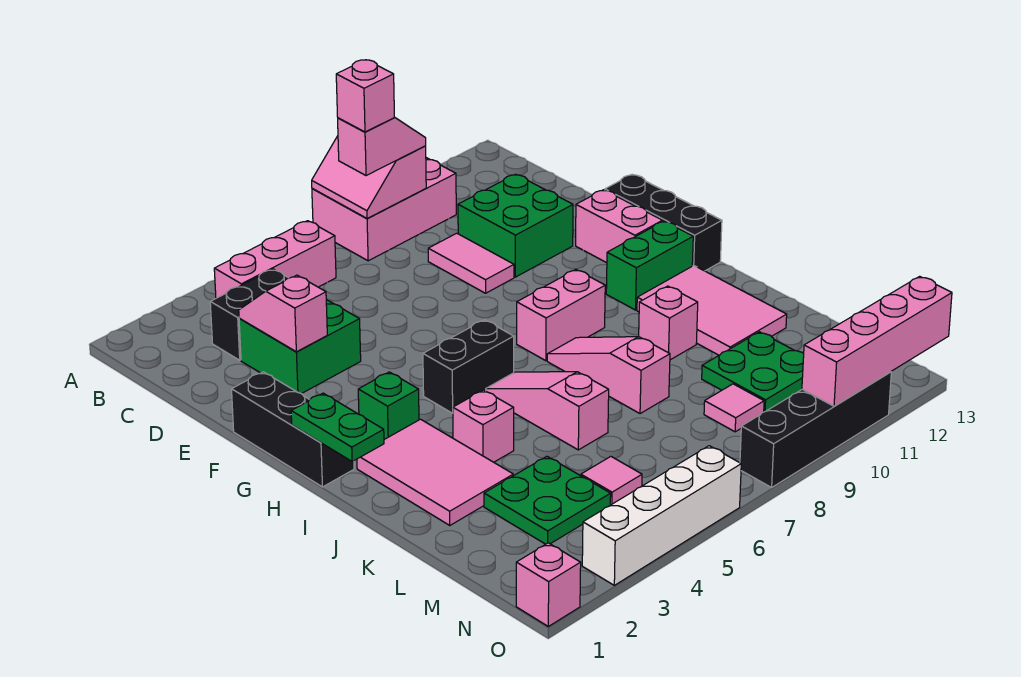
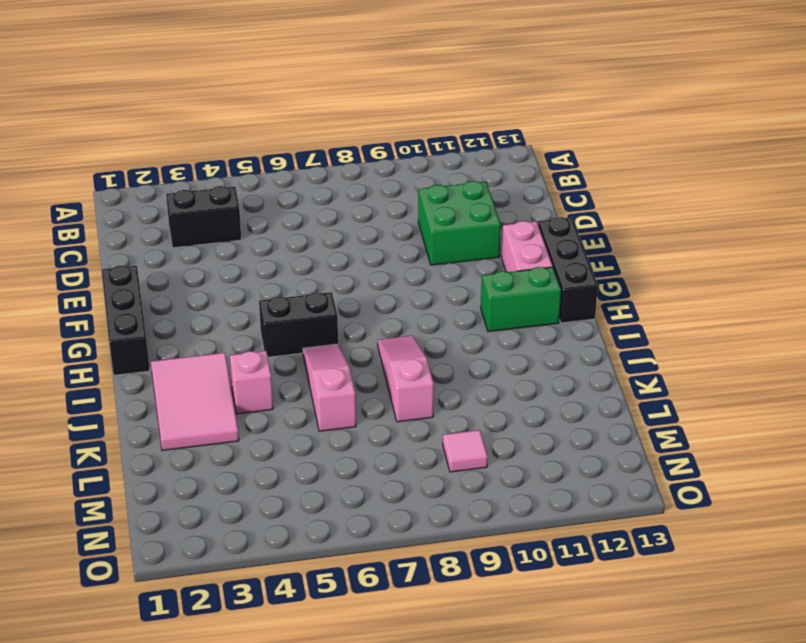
none -> pink brick A8:B10 level 1
none -> pink brick B4:B6 level 1
none -> green brick D3:E4 level 1
none -> pink tile D9:E9 level 1

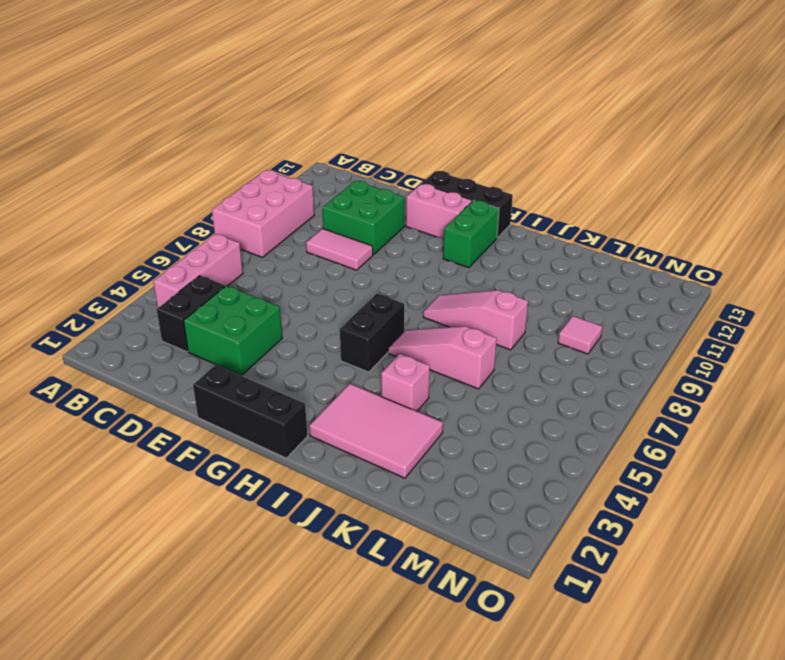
none -> green brick H3 level 1
none -> pink brick H8:H9 level 1
none -> pink tile I11:K12 level 1
none -> pink brick J10 level 1

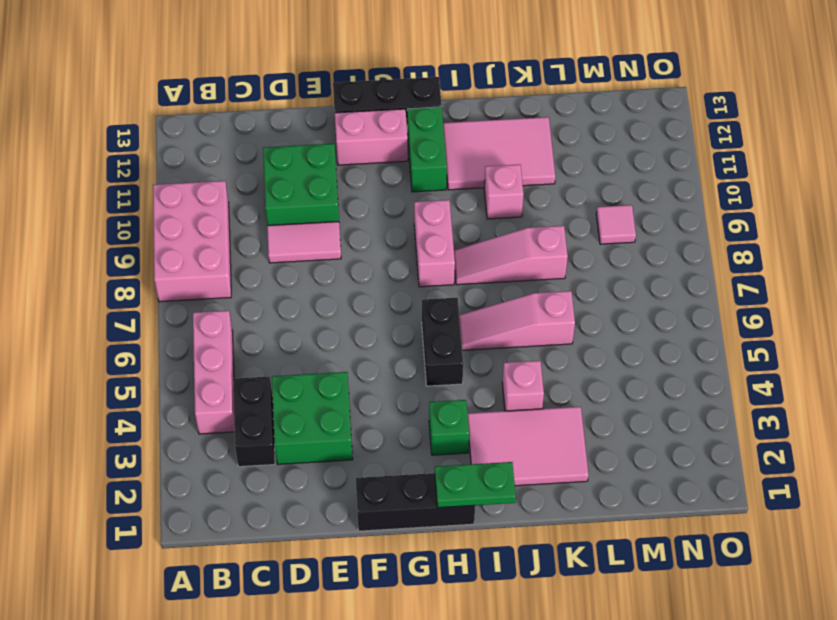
none -> green plate L3:M4 level 1
none -> green plate L10:M11 level 1
none -> pink tile M5 level 1
none -> pink brick O1 level 1

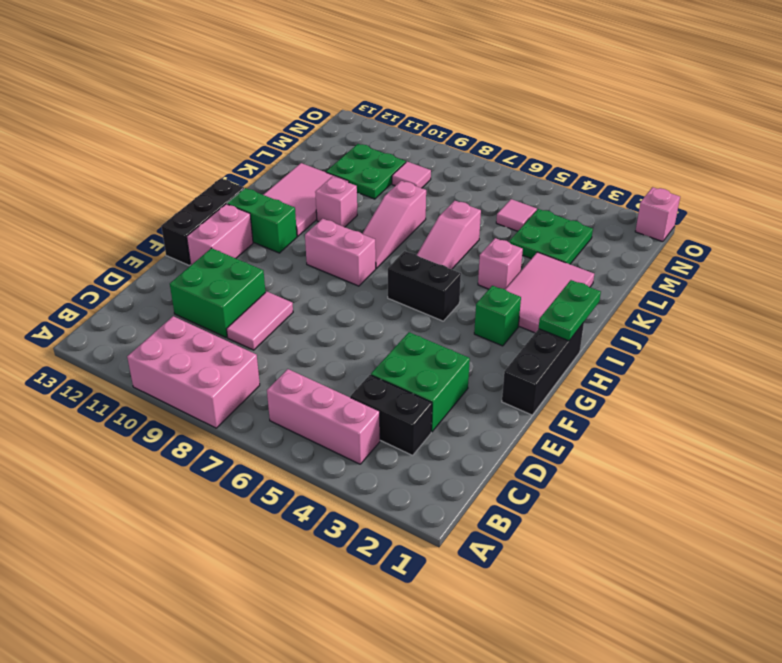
none -> white brick O3:O6 level 1
none -> black brick O8:O11 level 1
none -> pink slope A8:B9 level 2 top 9
none -> pink slope D3:E3 level 2 top E

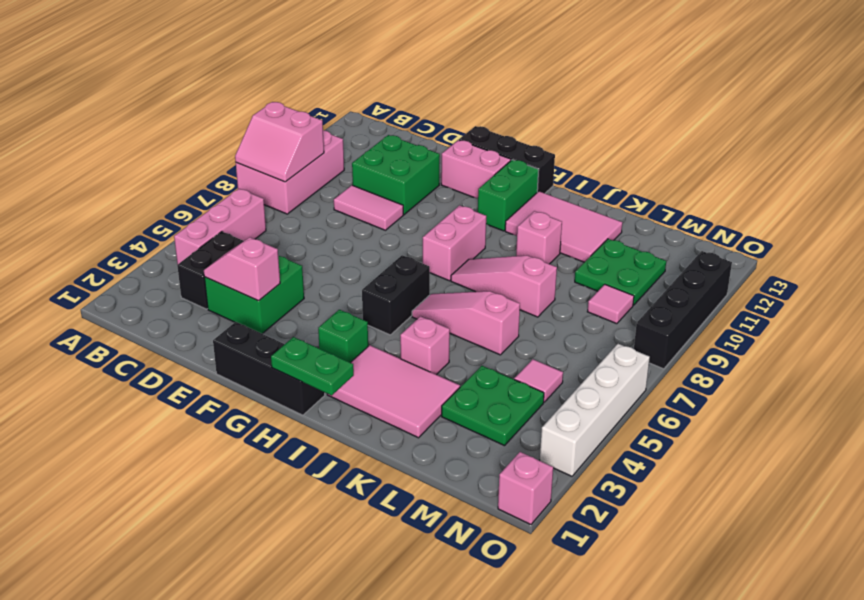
none -> pink brick O10:O13 level 2
none -> pink slope B8:B9 level 3 top 8
none -> pink brick B8 level 4

